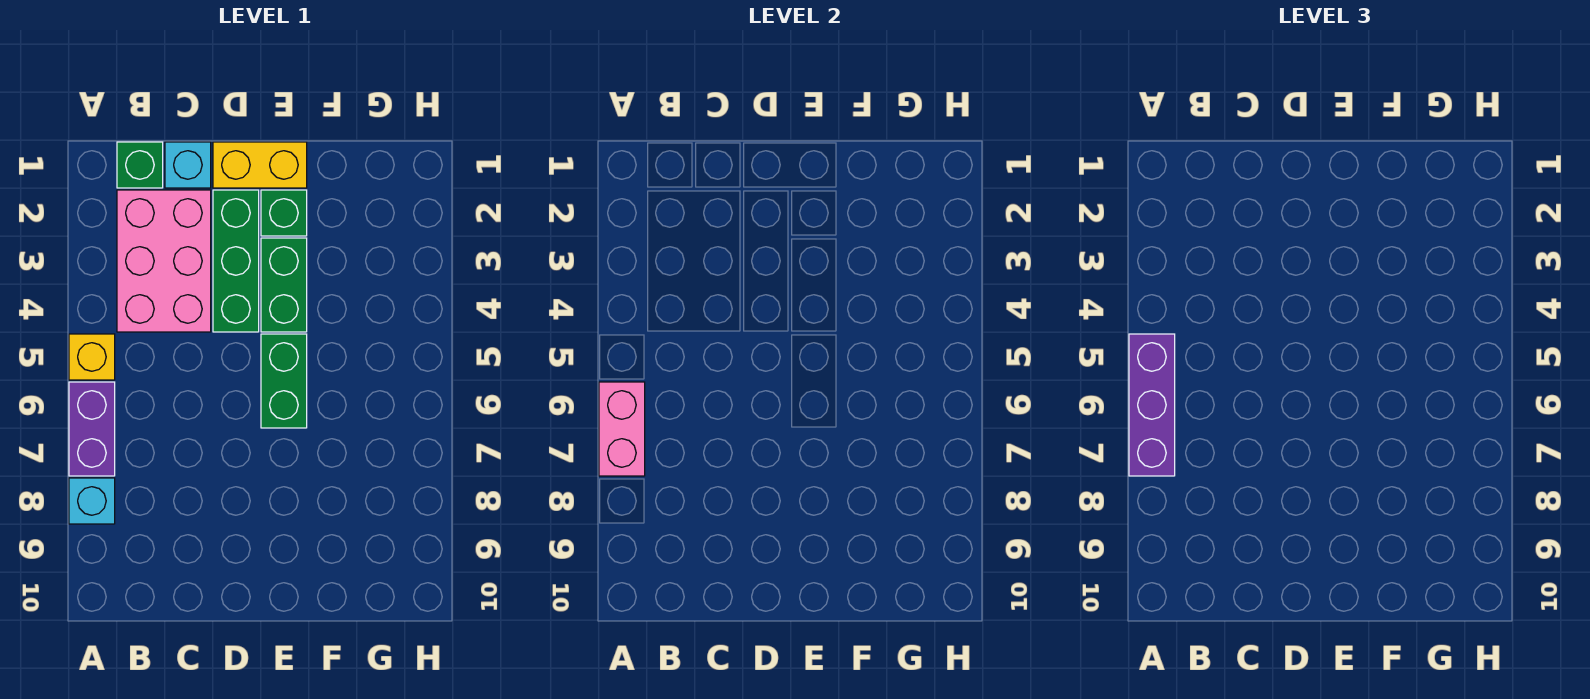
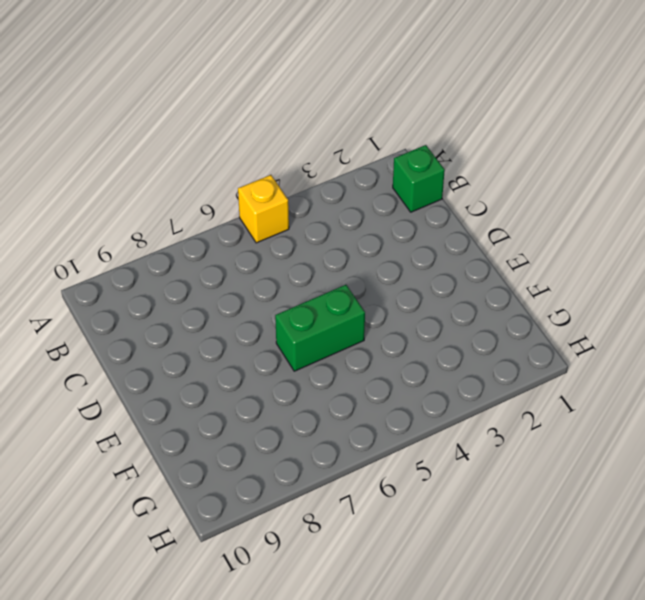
none -> purple brick A6:A7 level 1
none -> cyan brick A8 level 1
none -> pink brick B2:C4 level 1

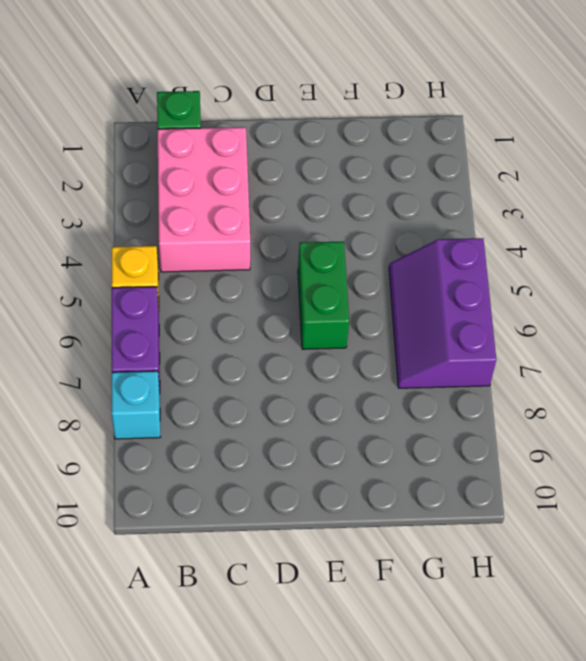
purple slope G5:H7 level 1 top H -> none
none -> cyan brick C1 level 1
none -> yellow brick D1:E1 level 1
none -> green brick D2:D4 level 1

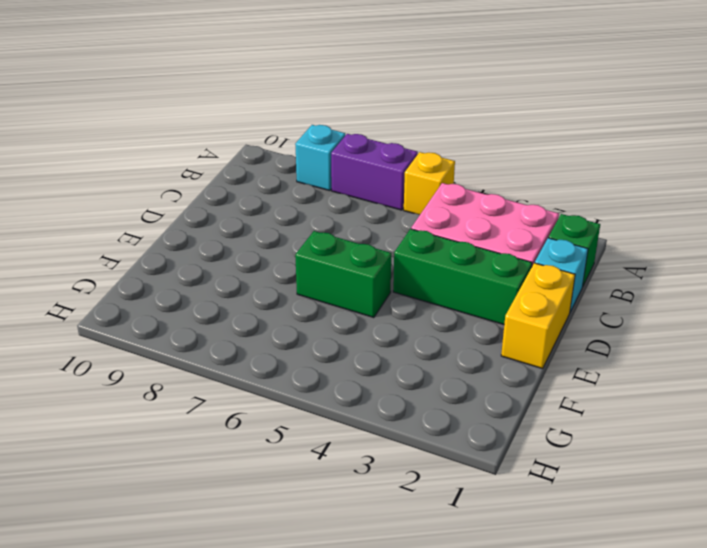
none -> green brick E2 level 1
none -> green brick E3:E4 level 1
none -> pink brick A6:A7 level 2

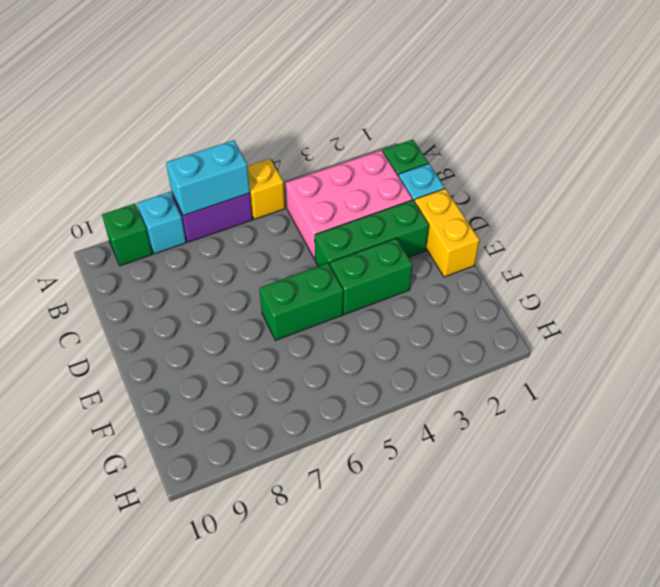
cyan brick A6:A7 level 2 -> pink brick A6:A7 level 2
green brick A9 level 1 -> green brick E2 level 1
none -> purple brick A5:A7 level 3

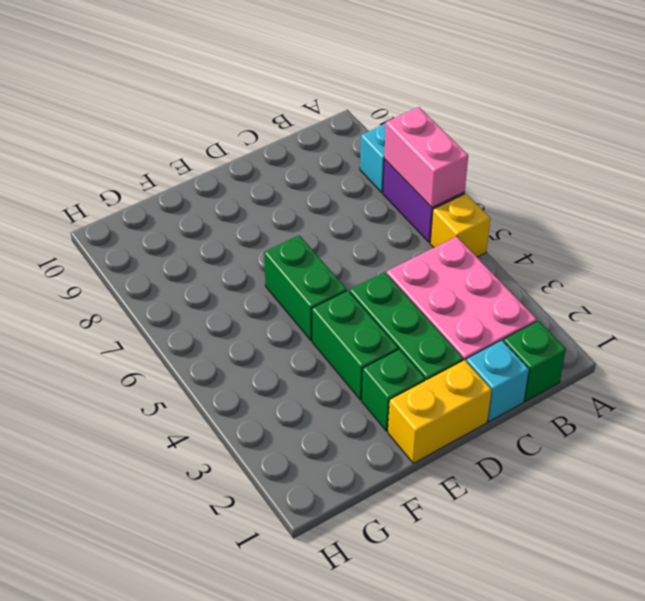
none -> purple brick A5:A7 level 3

